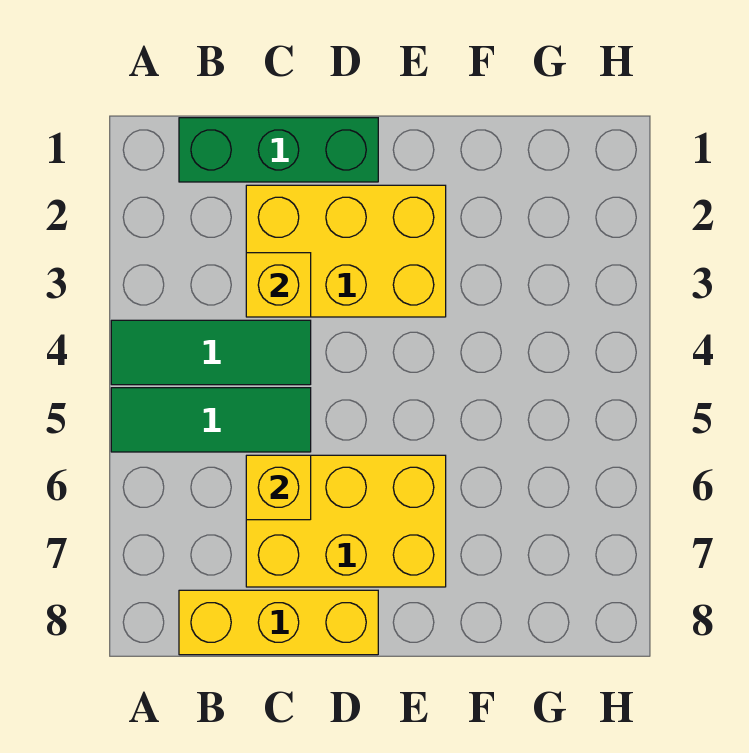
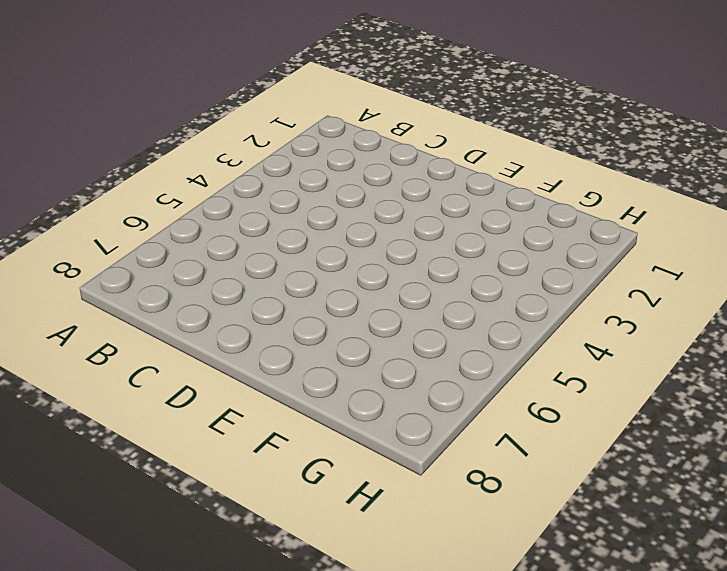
none -> green tile A4:C4 level 1
none -> green tile A5:C5 level 1

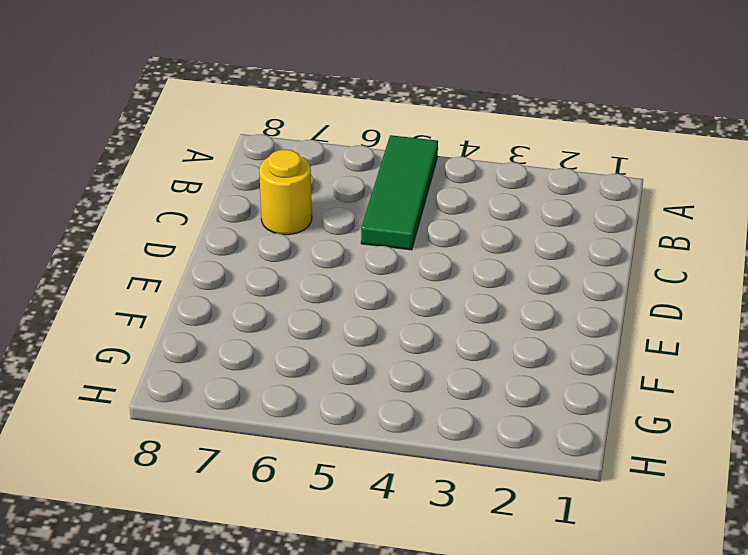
yellow round brick C7 level 1 -> yellow brick C6:E7 level 1
none -> green tile A4:C4 level 1
none -> green brick B1:D1 level 1

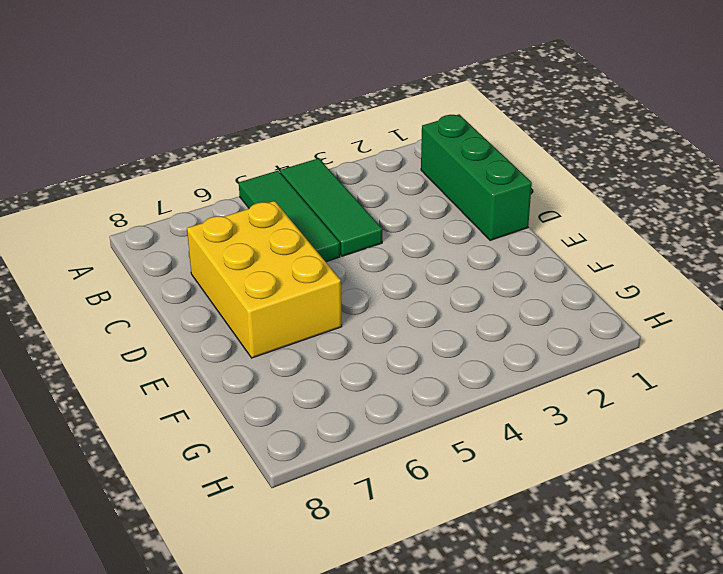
none -> yellow brick B8:D8 level 1
none -> yellow brick C2:E3 level 1

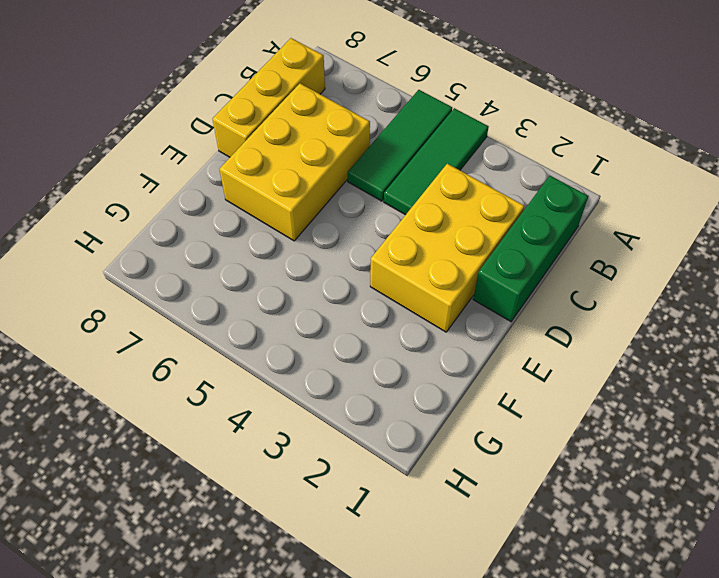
none -> yellow brick C3 level 2
none -> yellow brick C6 level 2

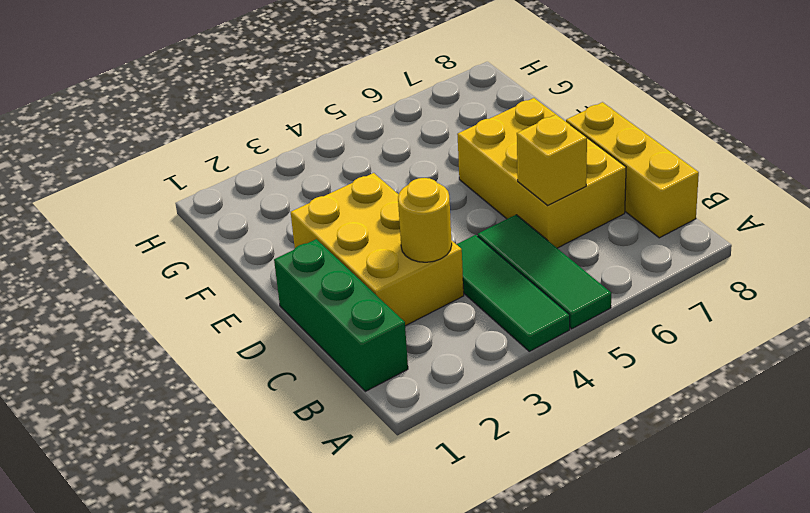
yellow round brick C3 level 2 -> yellow brick C3 level 2

